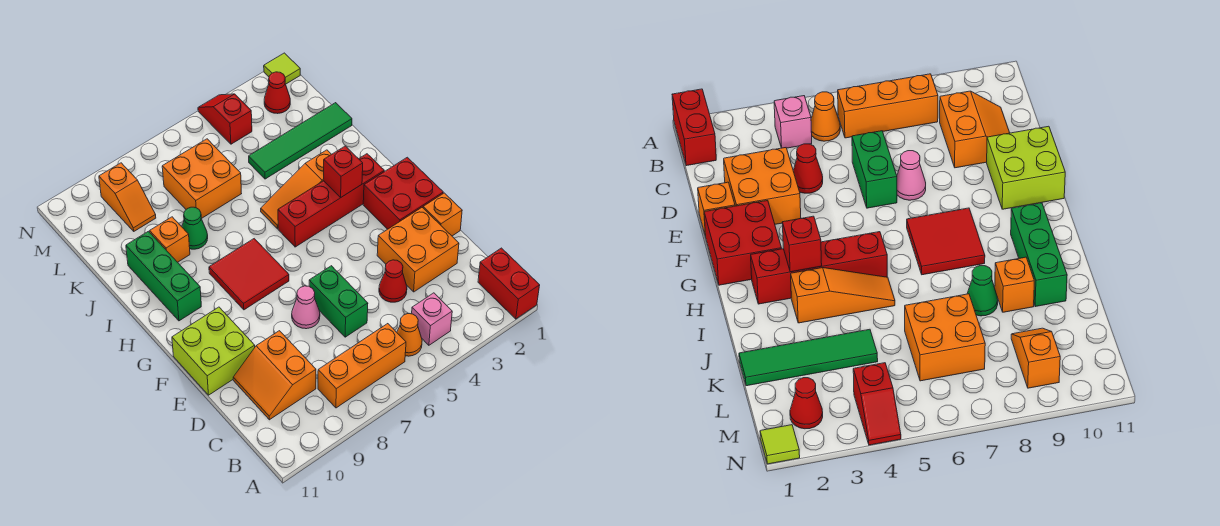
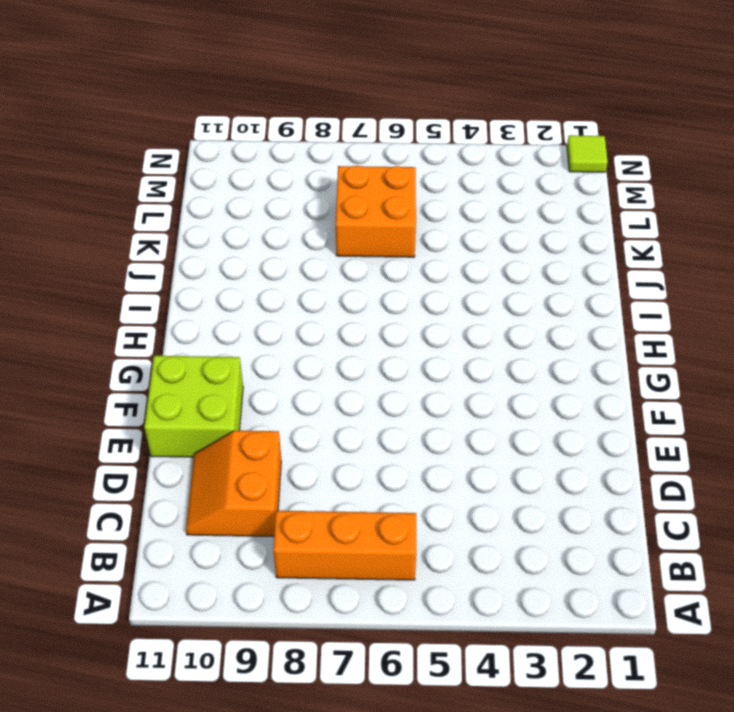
none -> red brick A1:B1 level 1
none -> pink brick B4 level 1
none -> orange cone B5 level 1

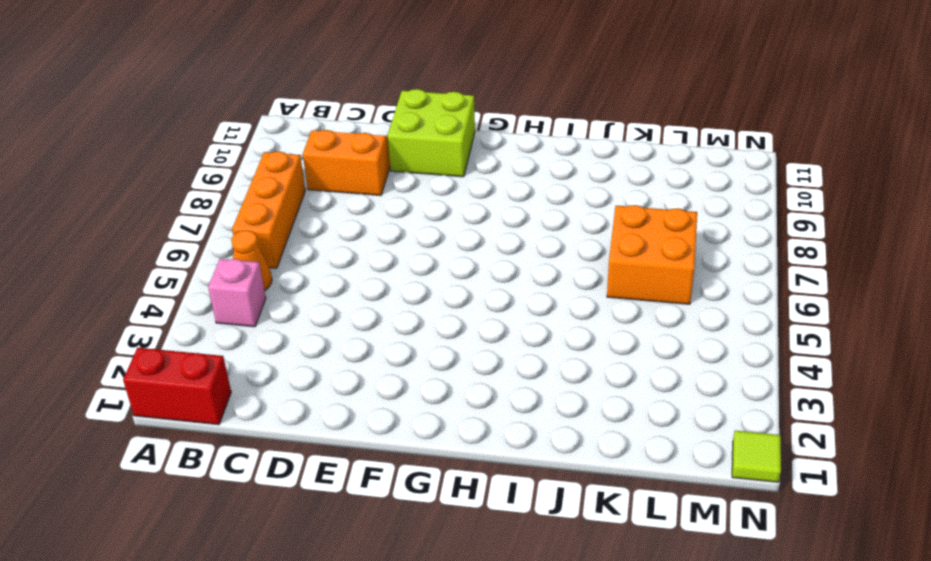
none -> orange brick D2:E3 level 1
none -> red cone D4 level 1
none -> green brick D6:E6 level 1

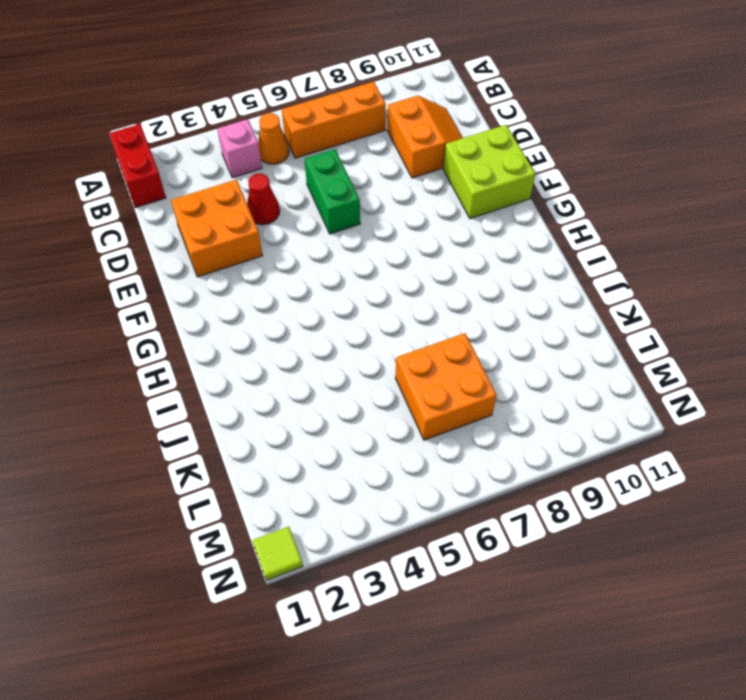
none -> orange brick E1 level 1
none -> pink cone E7 level 1
none -> red brick F1:G2 level 1

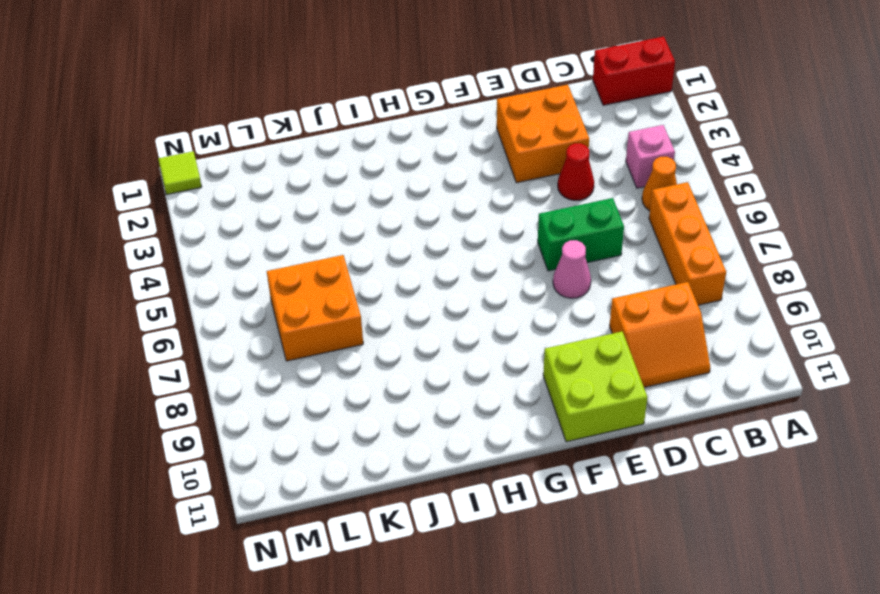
none -> orange brick E1 level 1
none -> red brick F1:G2 level 1
none -> red tile G7:H8 level 1

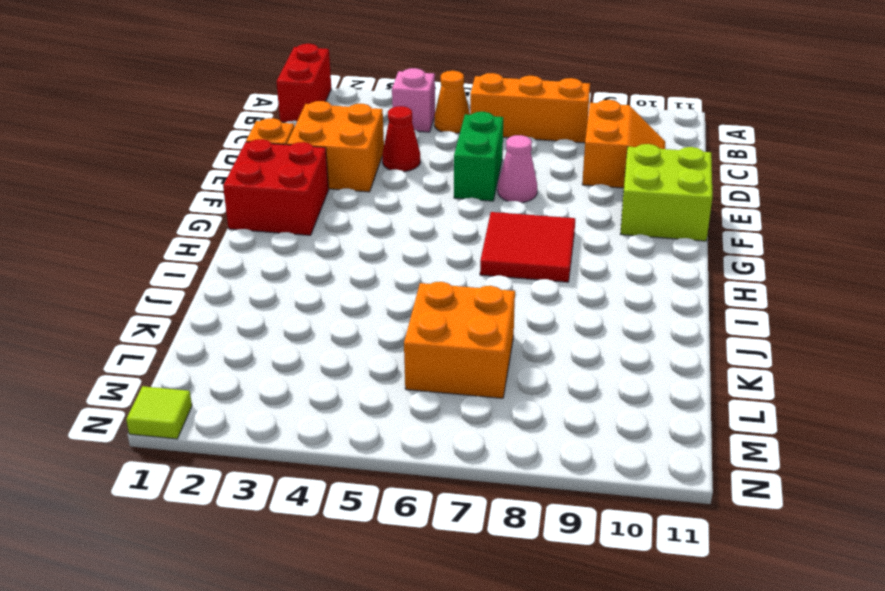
none -> red brick H2:H5 level 1
none -> green brick H10:J10 level 1
none -> orange slope I3:I5 level 1 top 3

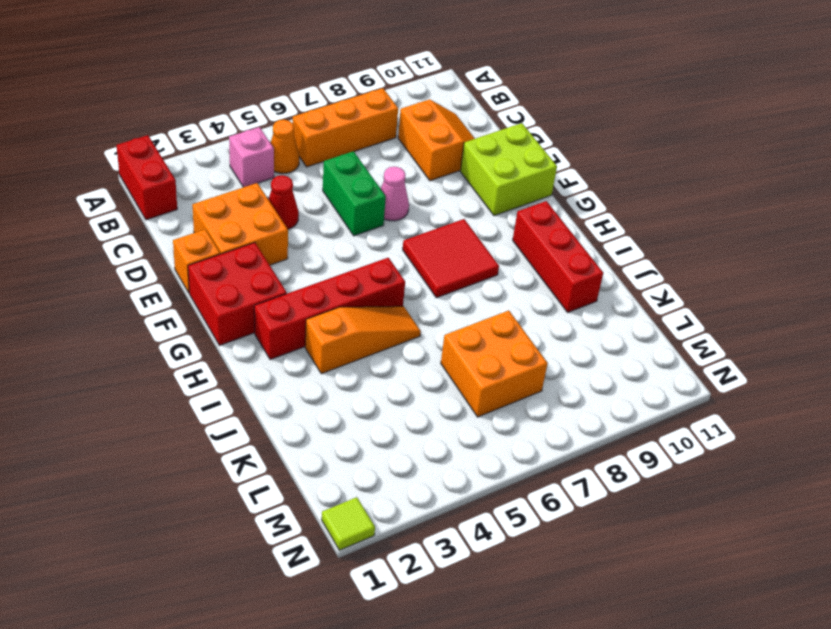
red brick H10:J10 level 1 -> green brick H10:J10 level 1
none -> green cone J8 level 1
none -> orange brick J9 level 1
none -> green tile K1:K4 level 1

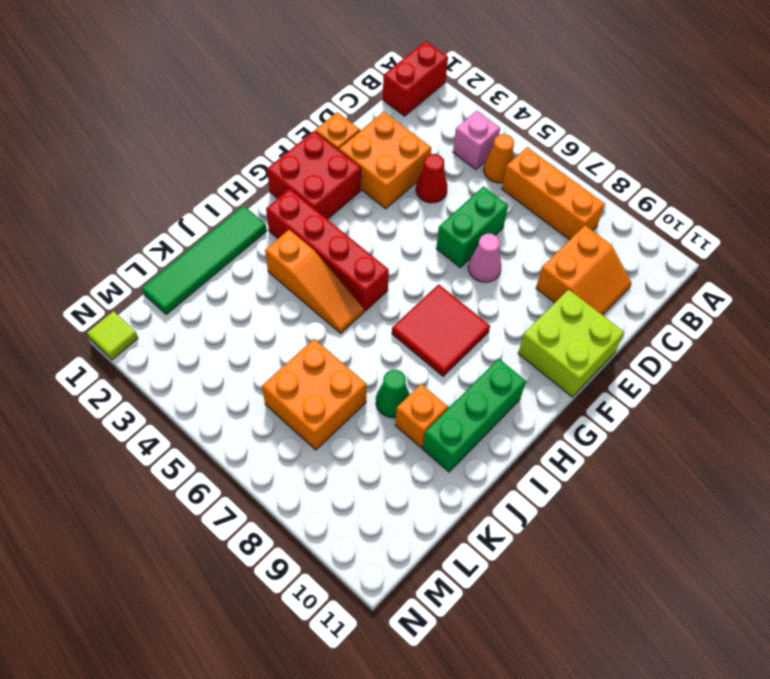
green tile I1:L1 level 1 -> green tile K1:K4 level 1
none -> orange slope L9:M9 level 1 top M
none -> red cone M2 level 1
none -> red slope M4:N4 level 1 top M

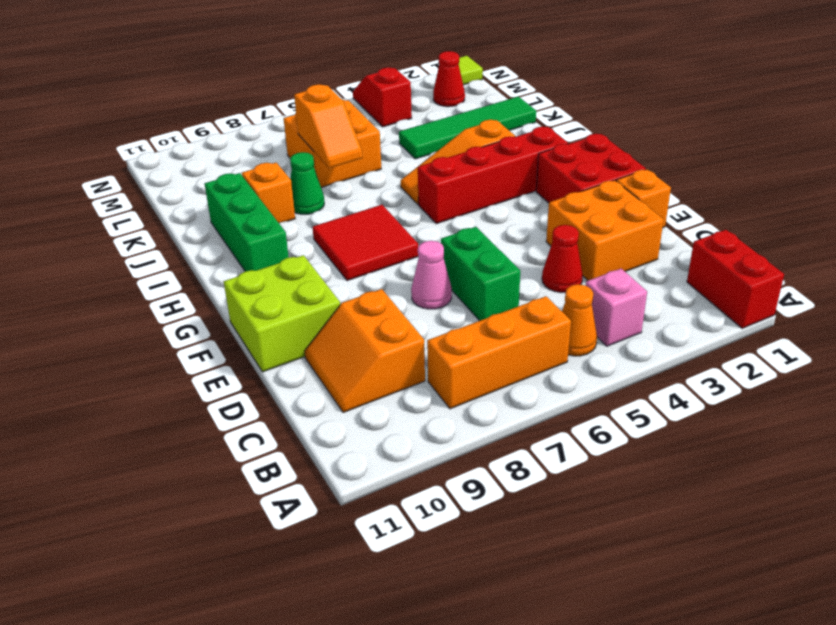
orange slope J7:K7 level 2 top K -> orange slope L9:M9 level 1 top M
none -> red brick H3 level 2

